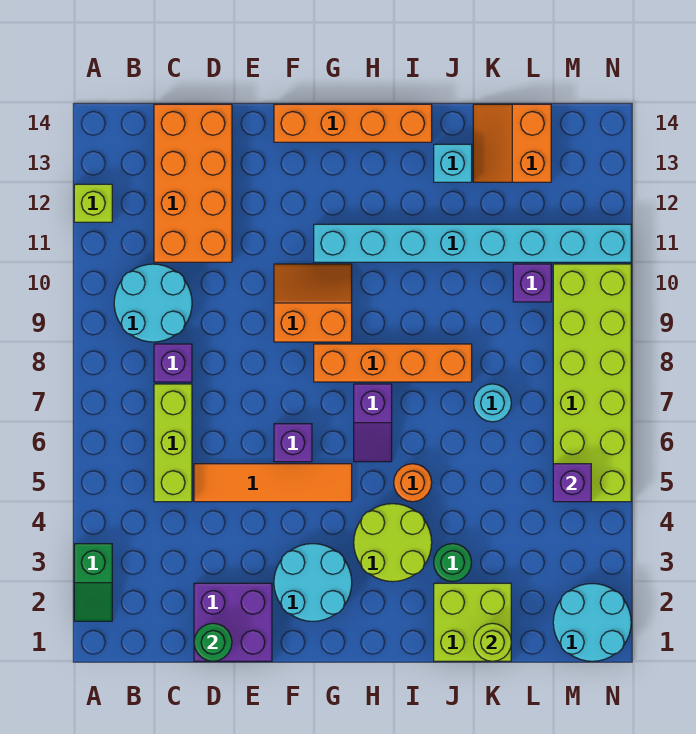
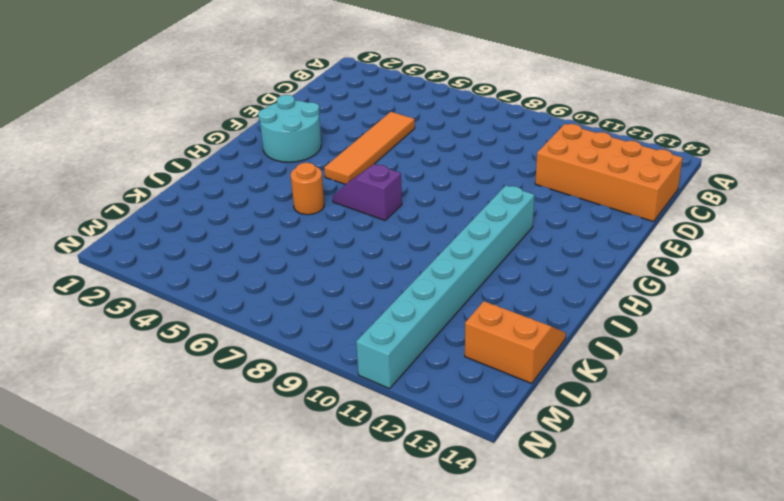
none -> green slope A2:A3 level 1 top 3
none -> lime brick A12 level 1
none -> cyan round brick B9:C10 level 1

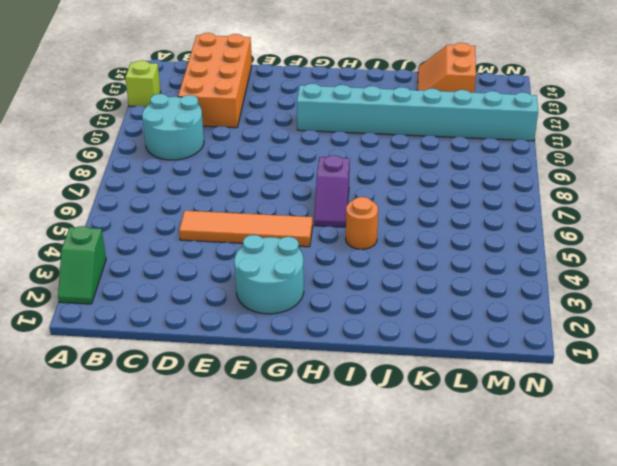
none -> lime brick C5:C7 level 1
none -> purple brick C8 level 1
none -> purple brick D1:E2 level 1

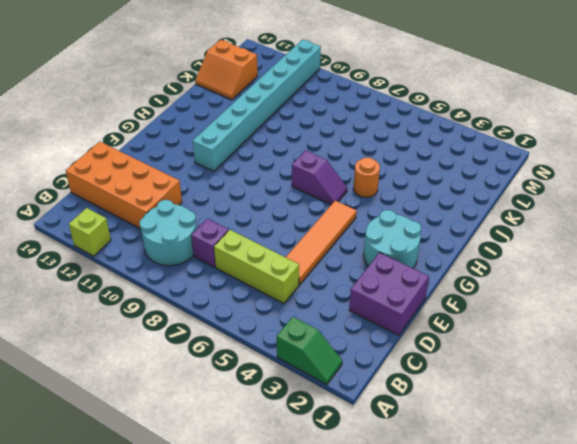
none -> purple brick F6 level 1
none -> orange slope F9:G10 level 1 top 9
none -> orange brick F14:I14 level 1

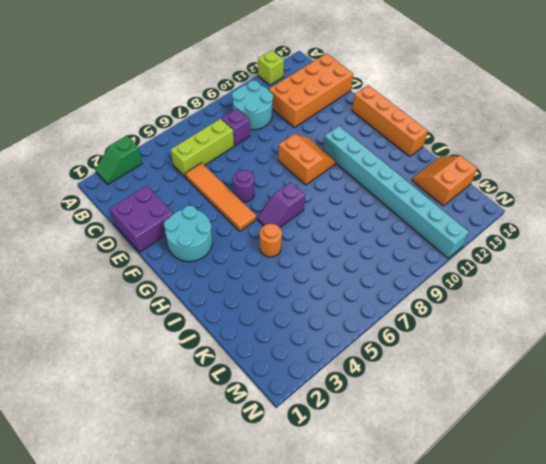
purple round brick F6 level 1 -> purple brick F6 level 1
none -> orange brick G8:J8 level 1
none -> lime round brick H3:I4 level 1
none -> lime brick J1:K2 level 1

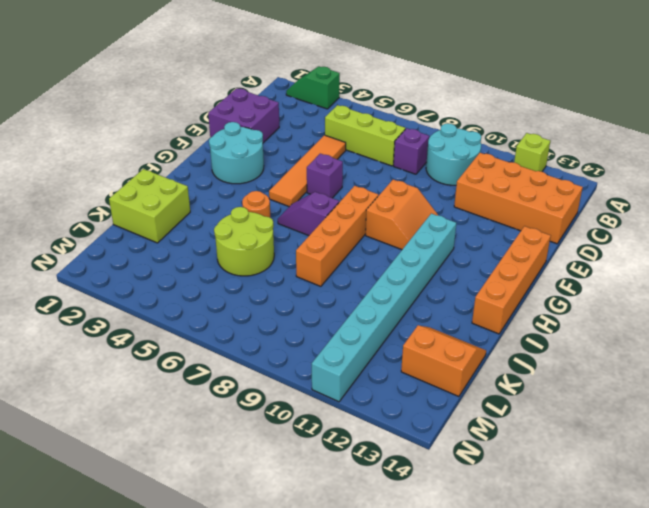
lime round brick J5:K6 level 1 -> lime round brick H3:I4 level 1
none -> green round brick J3 level 1
none -> cyan brick J13 level 1
none -> cyan round brick K7 level 1

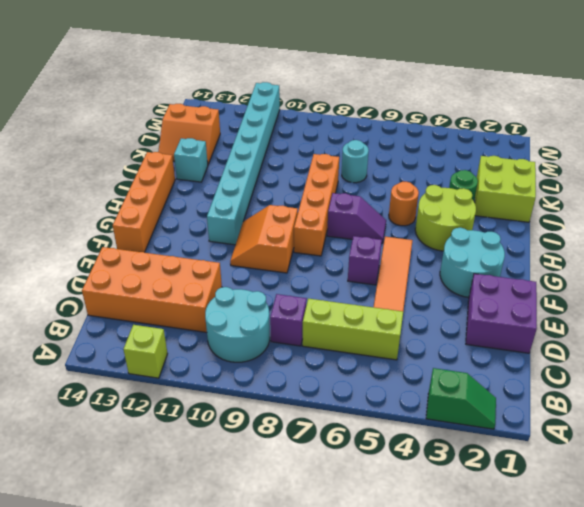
none -> purple brick L10 level 1
none -> cyan round brick M1:N2 level 1
none -> lime brick M5:N10 level 1

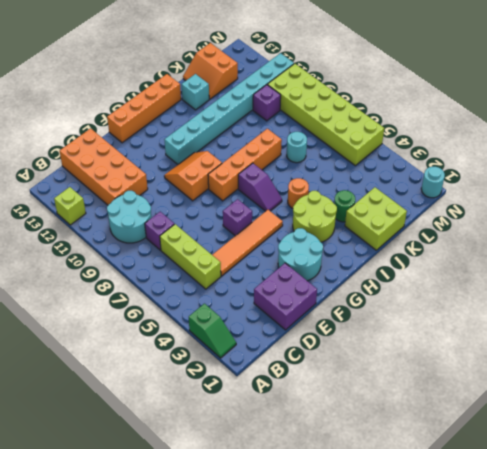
cyan round brick N1 level 1 -> cyan round brick M1:N2 level 1
none -> green round brick D1 level 2
none -> lime round brick K1 level 2
none -> purple brick M5 level 2

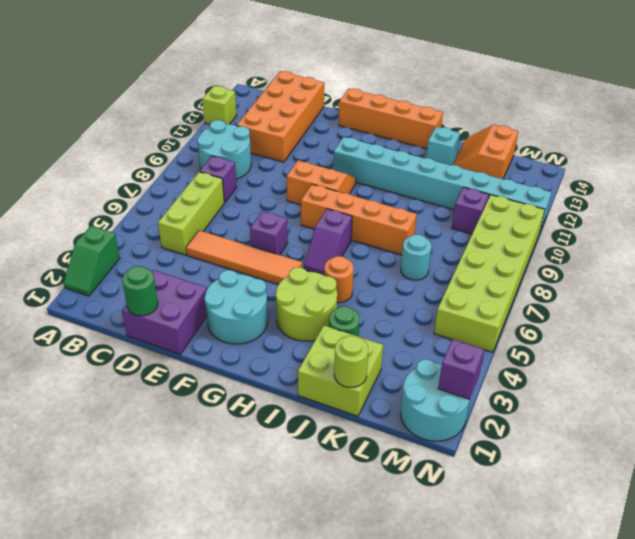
purple brick N2 level 2 -> purple brick M5 level 2

